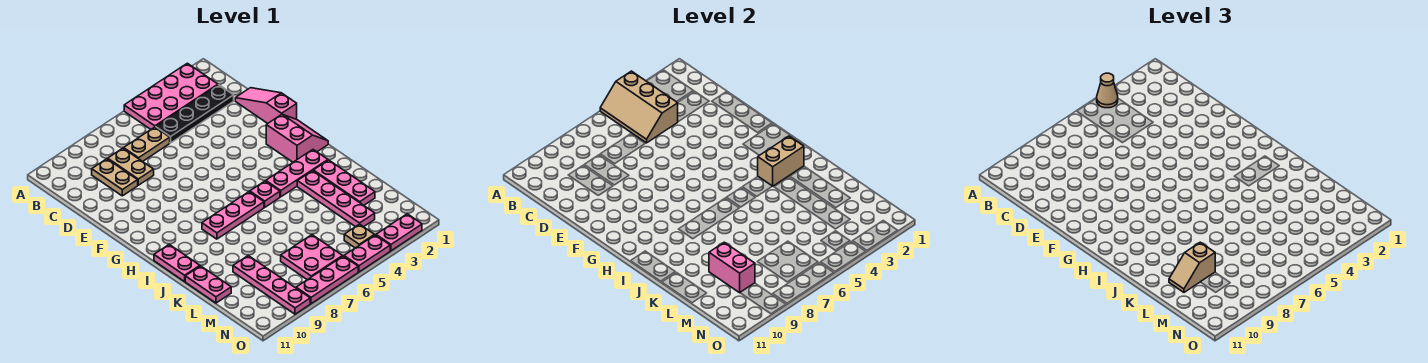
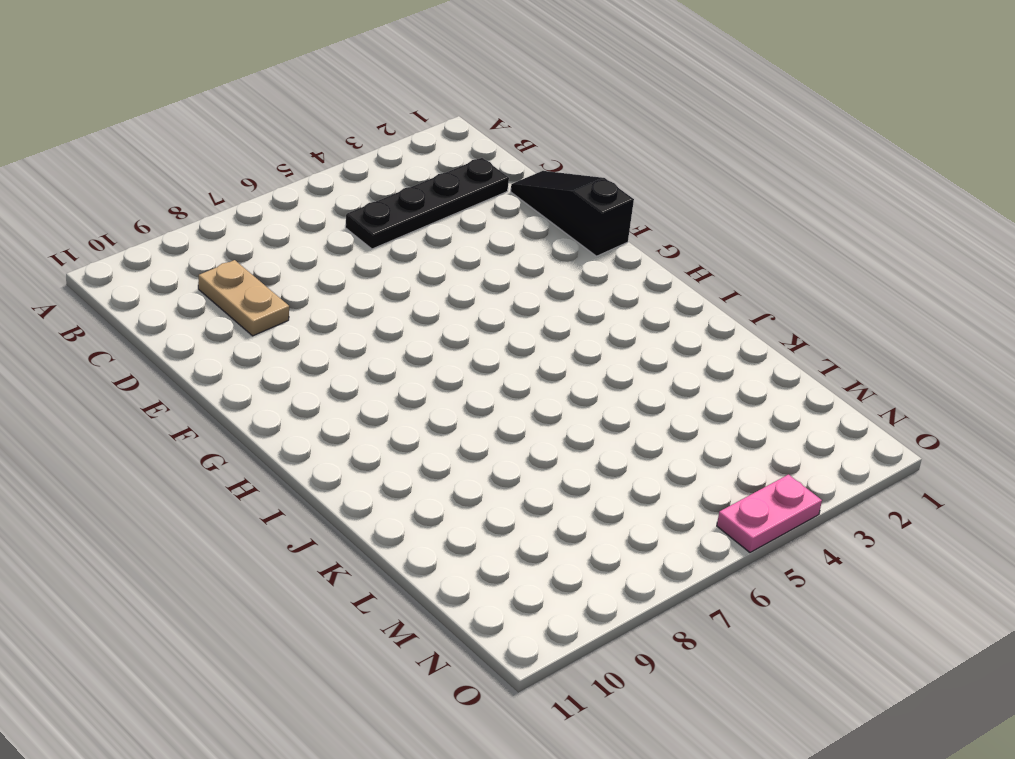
black slope D1:F1 level 1 top F -> pink slope D1:F1 level 1 top F
none -> pink plate A2:B5 level 1
none -> tan plate C6:C7 level 1
none -> tan plate C8:D8 level 1

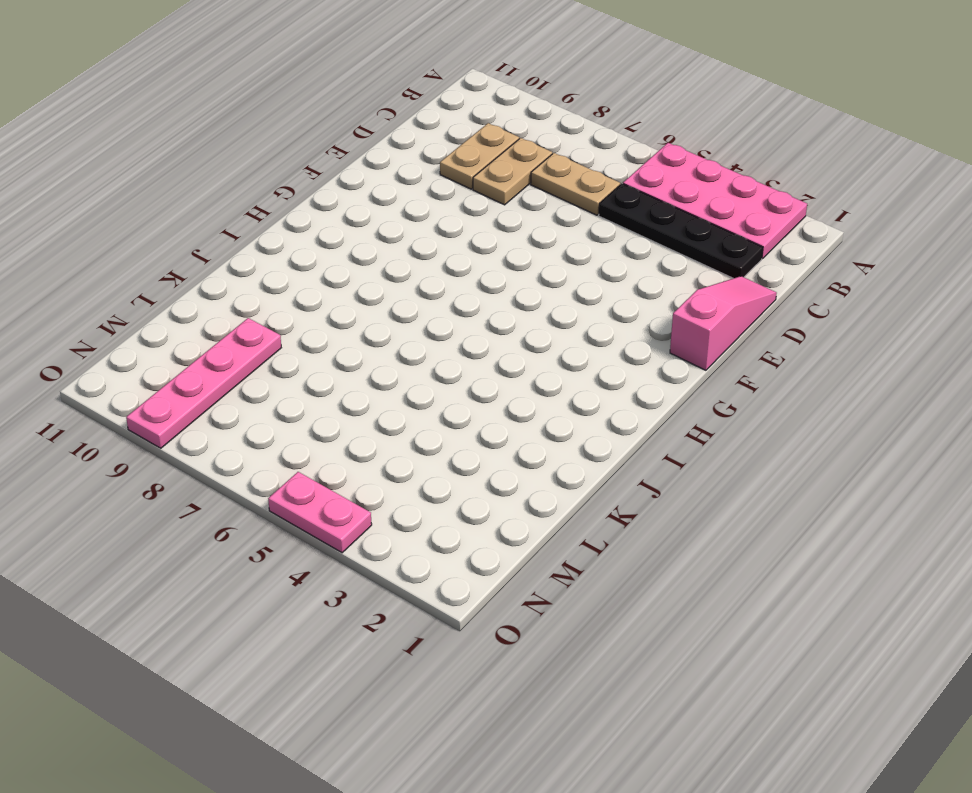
none -> pink slope G1:H2 level 1 top 2
none -> pink plate I2:I4 level 1
none -> pink plate I5 level 1

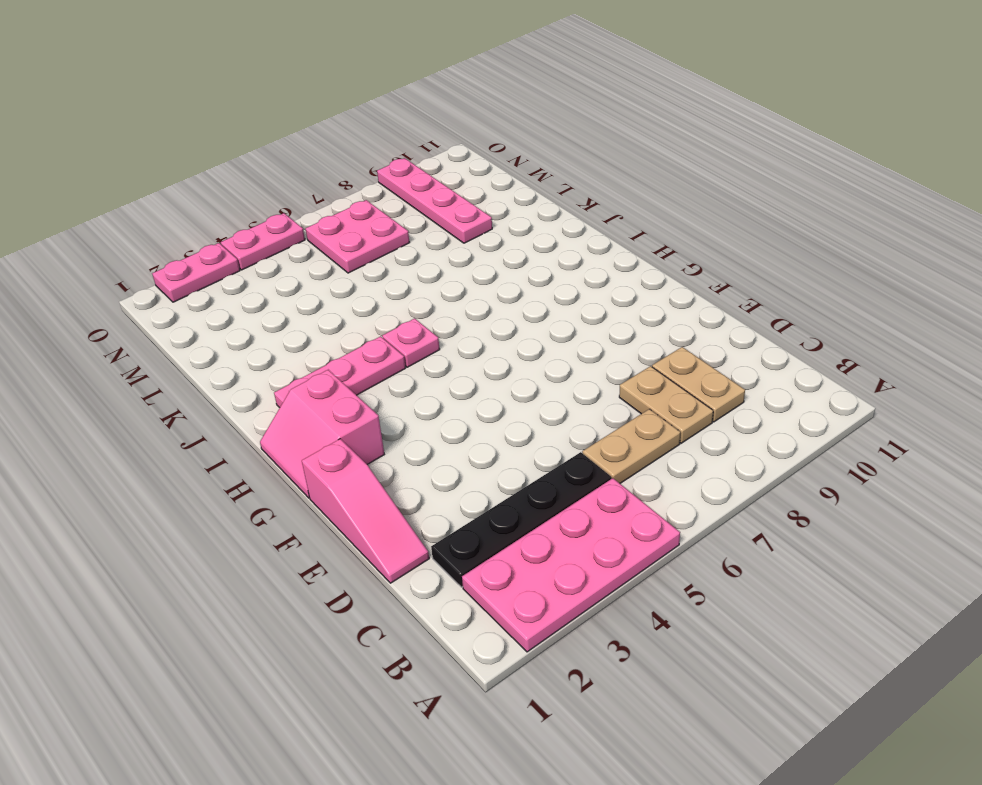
none -> pink plate I6:I8 level 1
none -> pink plate I11:J11 level 1
none -> pink plate J2:L2 level 1

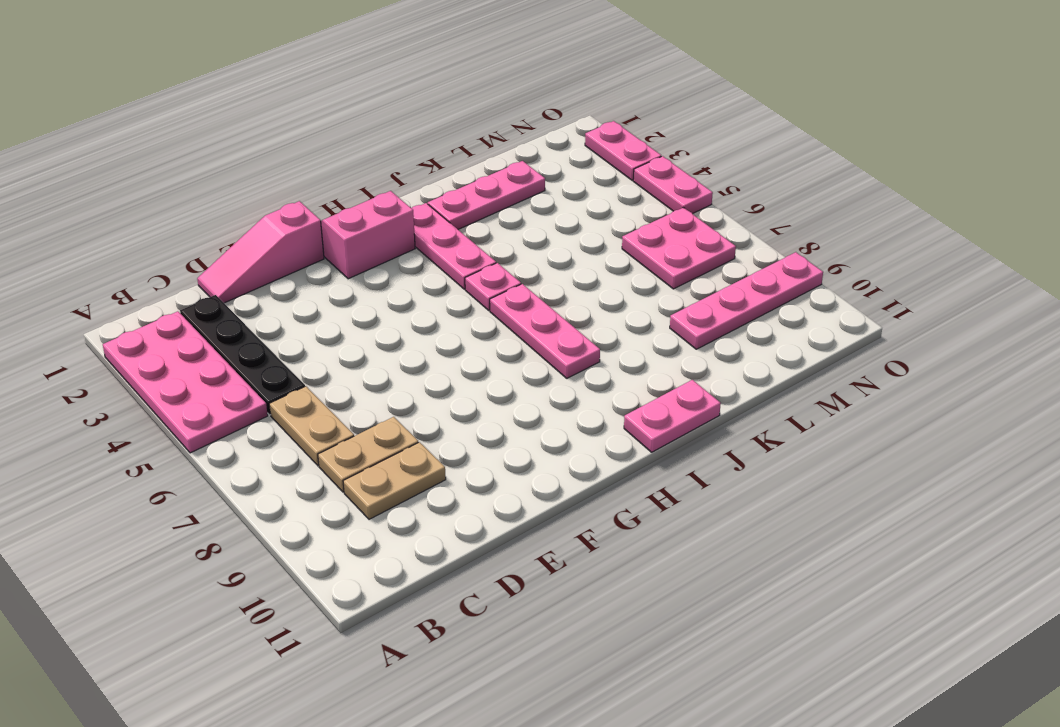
none -> pink plate J3:M3 level 1
none -> pink plate K11:L11 level 1
none -> tan plate N4 level 1

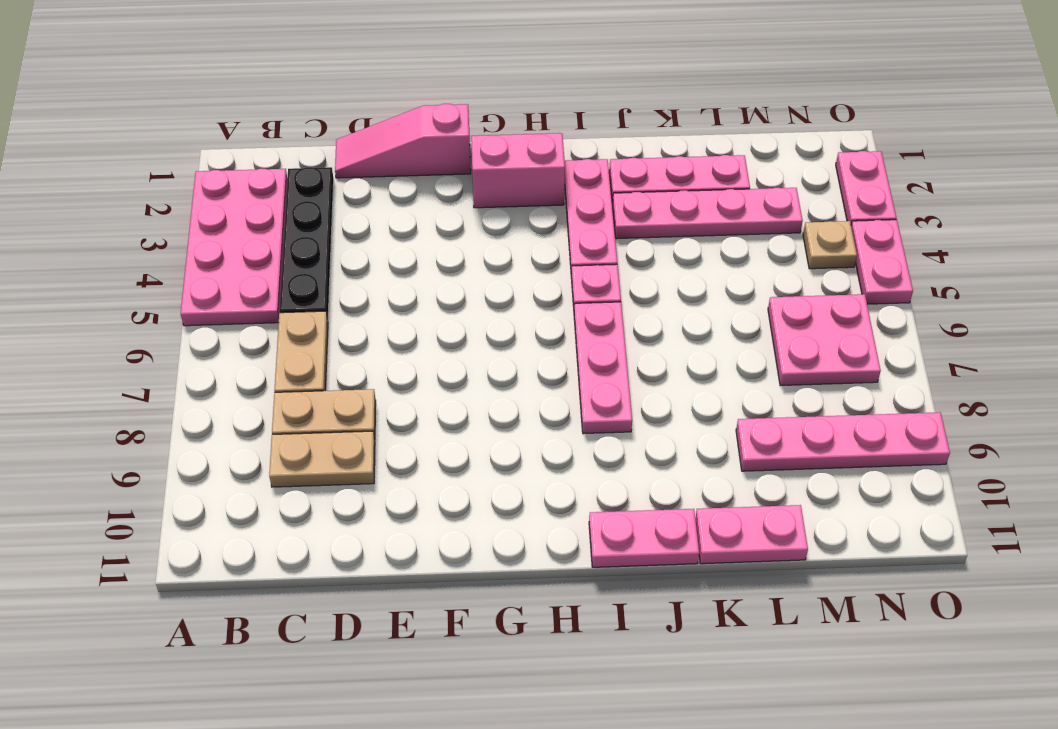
none -> pink plate O6:O8 level 1
none -> tan slope A4:C5 level 2 top 4
none -> tan brick I2:I3 level 2

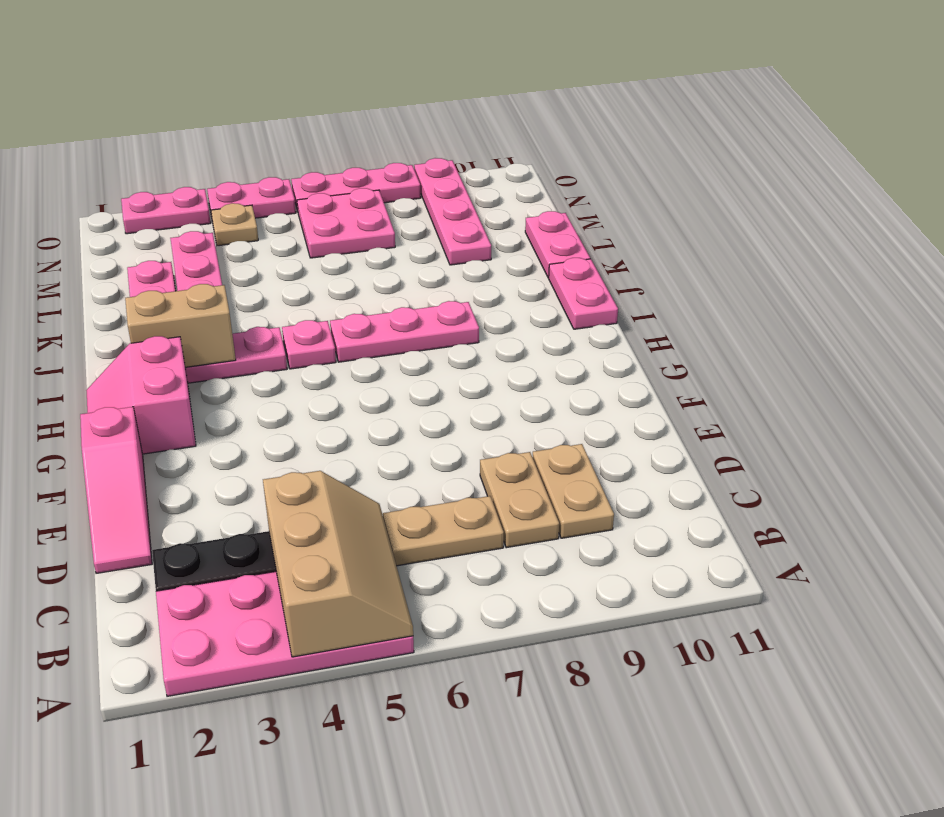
none -> pink brick L9:M9 level 2
none -> tan cone A4 level 3
none -> tan slope L9:L10 level 3 top 9

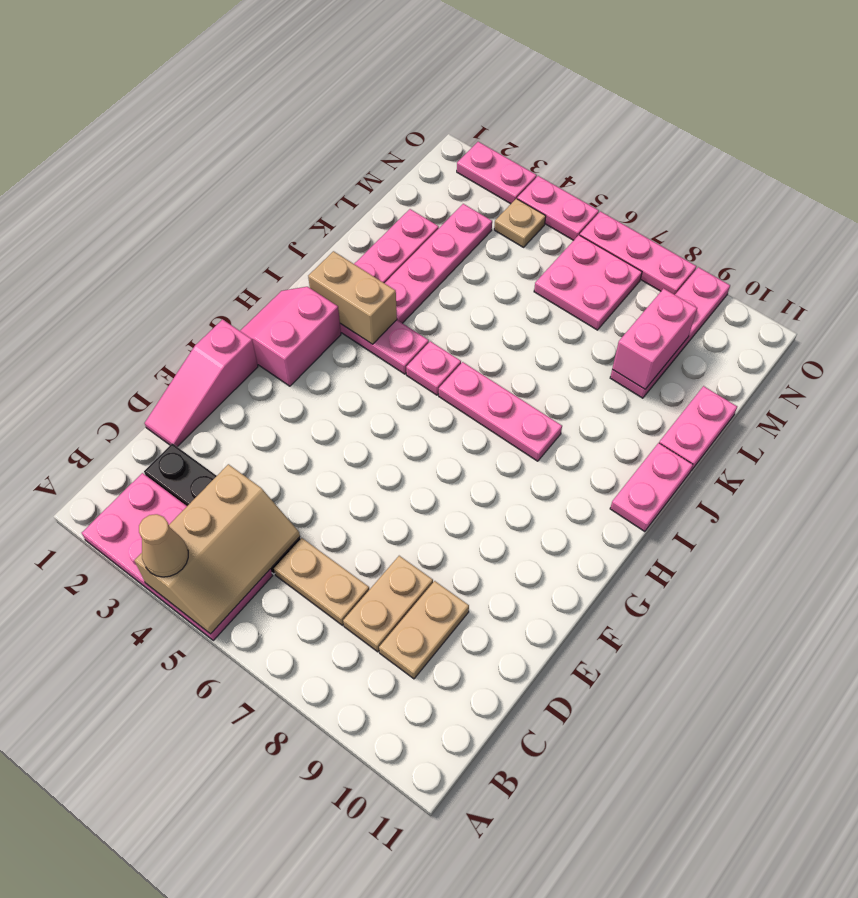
none -> tan slope L9:L10 level 3 top 9

